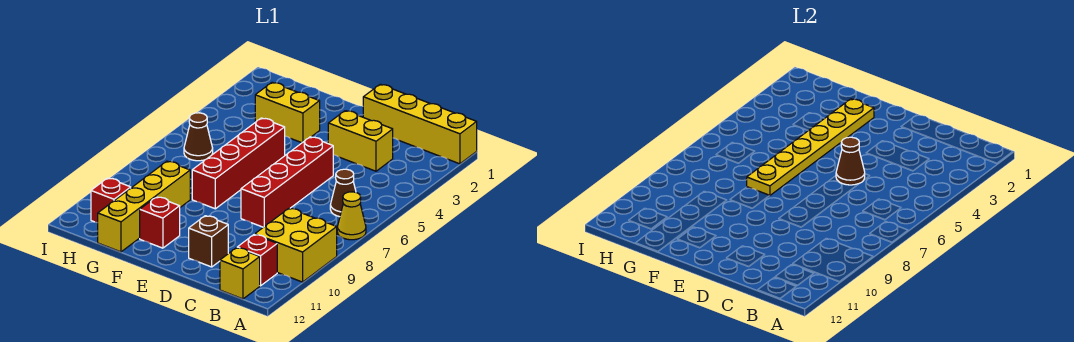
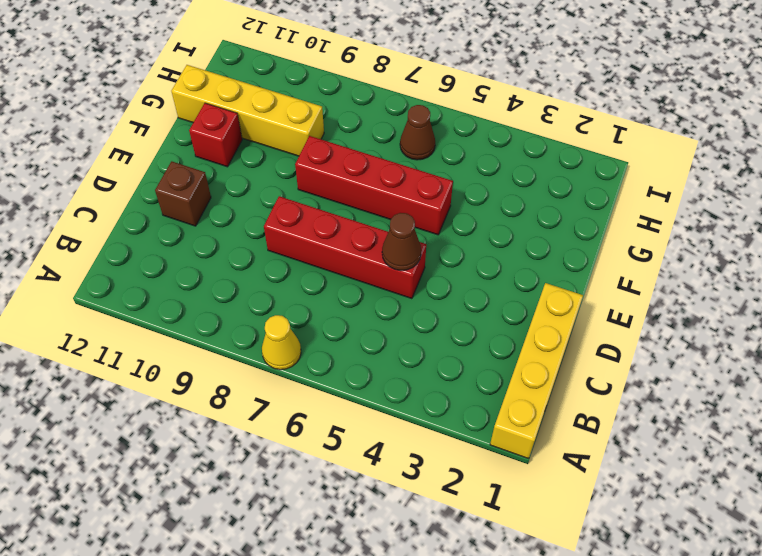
none -> yellow brick A9:B10 level 1
none -> brown cone B6 level 1
none -> red brick B11 level 1

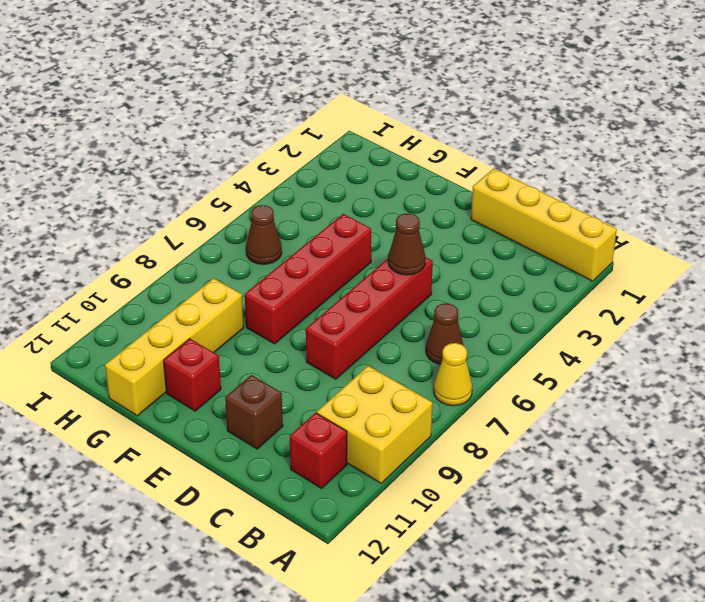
none -> yellow brick B12 level 1
none -> yellow brick C3:D3 level 1
none -> yellow brick F3:G3 level 1

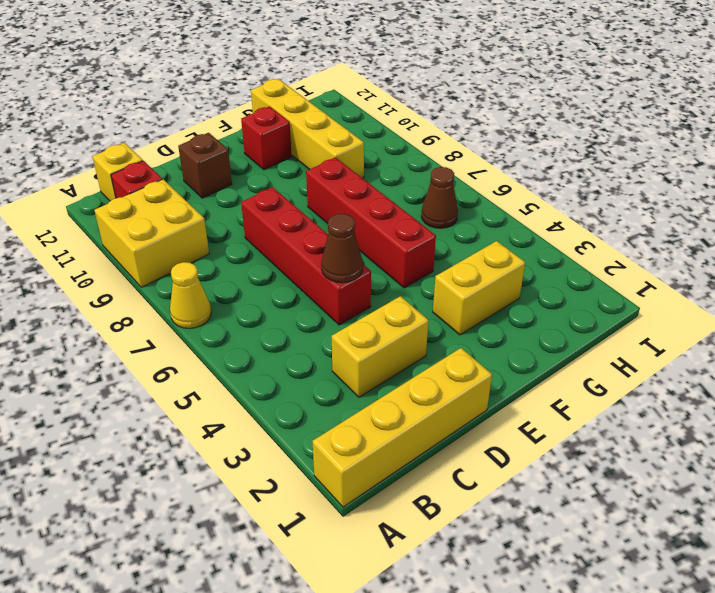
none -> brown cone B6 level 1
none -> red brick H11 level 1
none -> yellow plate F2:F7 level 2

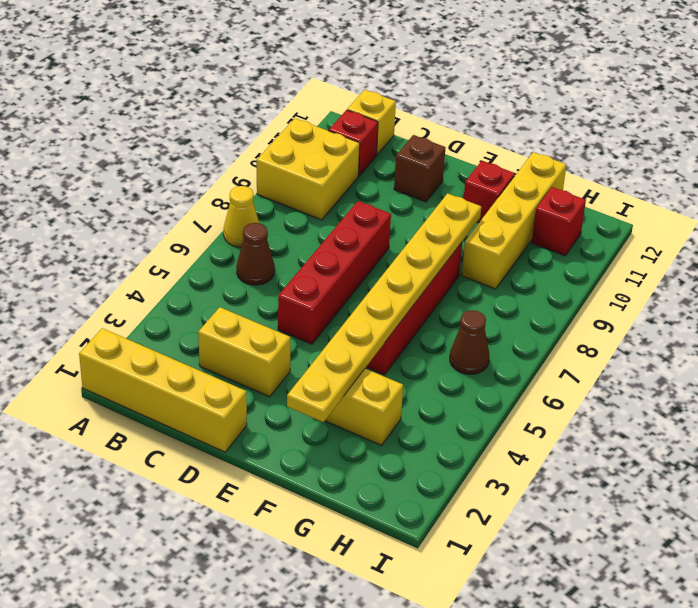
yellow plate F2:F9 level 2 -> yellow plate F2:F7 level 2
none -> brown cone D5 level 2

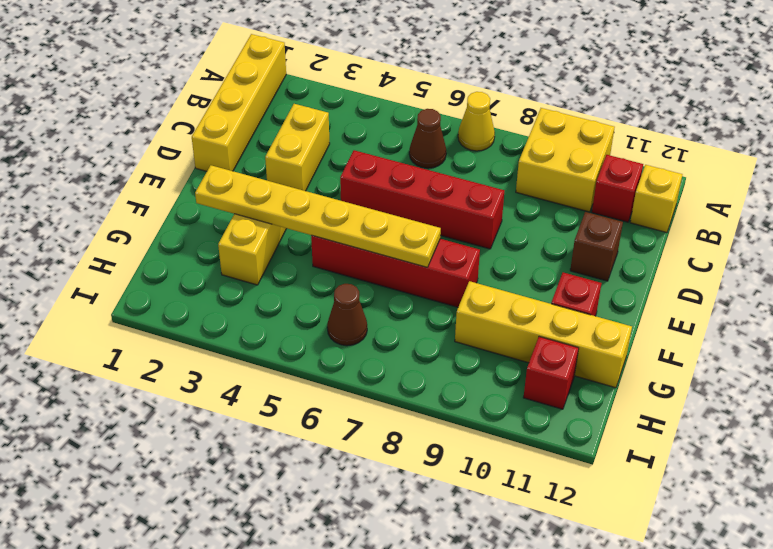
none -> brown cone D5 level 2

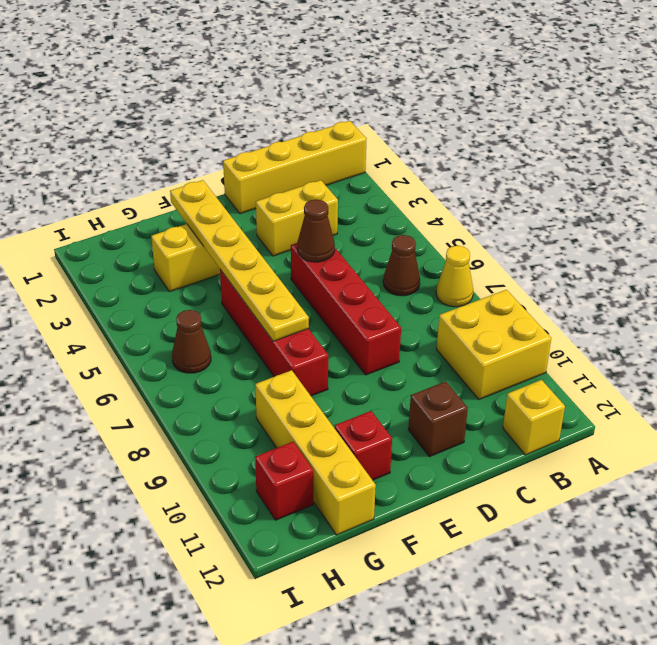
none -> red brick B11 level 1

